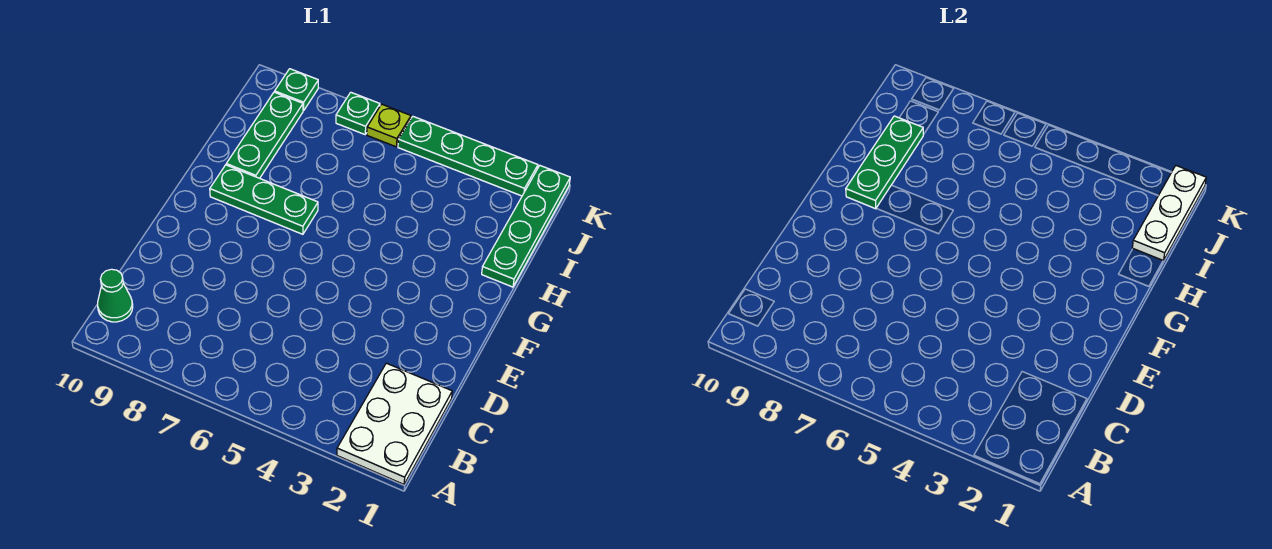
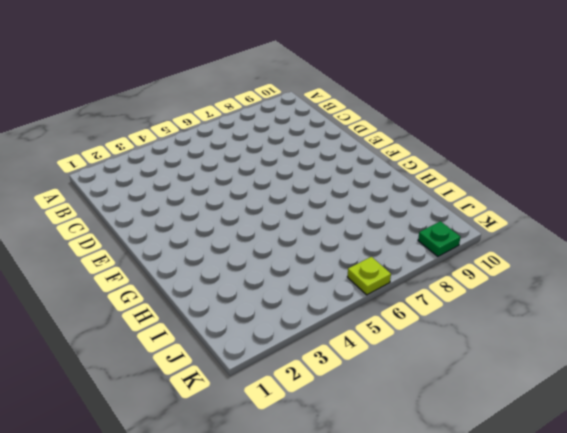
none -> white plate A1:C2 level 1
none -> green cone B10 level 1

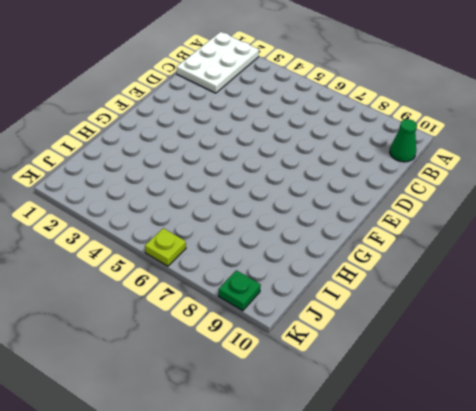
none -> green plate G7:G9 level 1
none -> green plate H1:K1 level 1

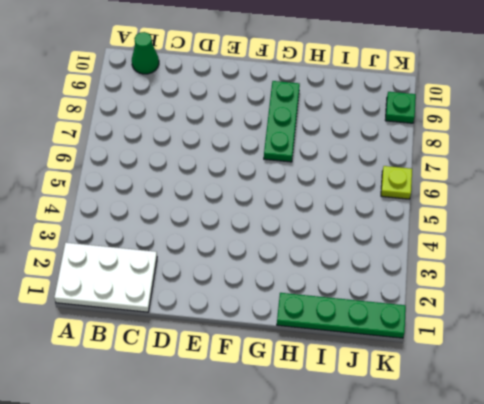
none -> green plate H9:J9 level 1
none -> green plate K2:K5 level 1

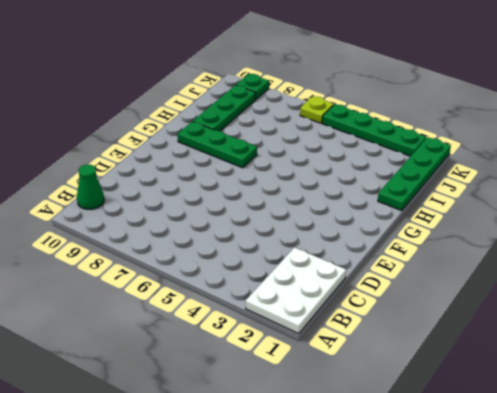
none -> green plate K7 level 1
none -> green plate G9:I9 level 2

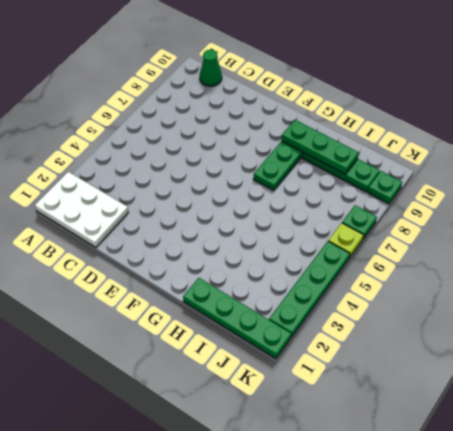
none -> white plate I1:K1 level 2

